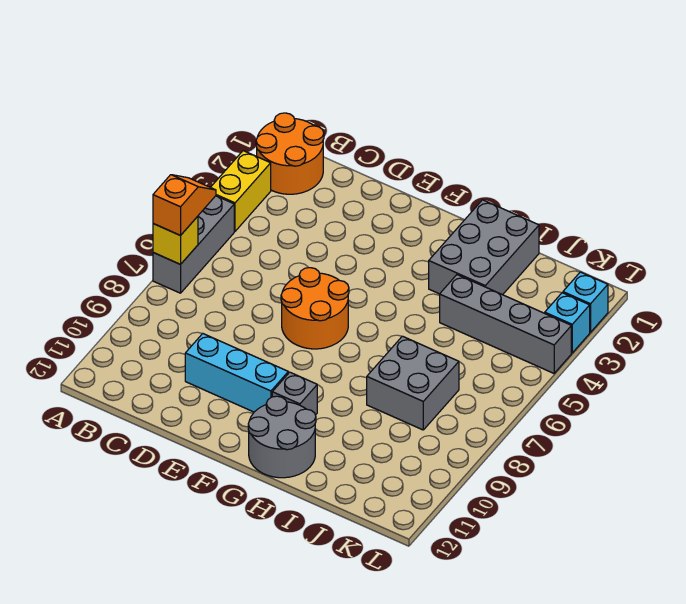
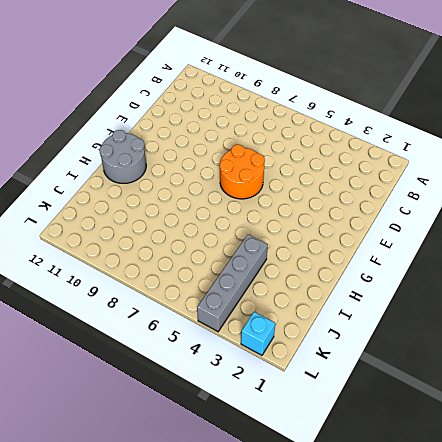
none -> orange round brick A1:B2 level 1
none -> yellow brick A3:A4 level 1
none -> grey brick A5:A7 level 1

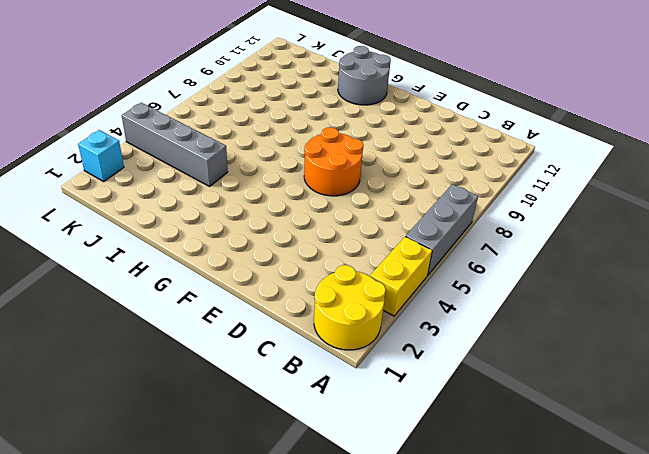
yellow round brick A1:B2 level 1 -> orange round brick A1:B2 level 1
none -> cyan brick D10:F10 level 1
none -> grey brick G10 level 1
none -> grey brick H1:I3 level 1

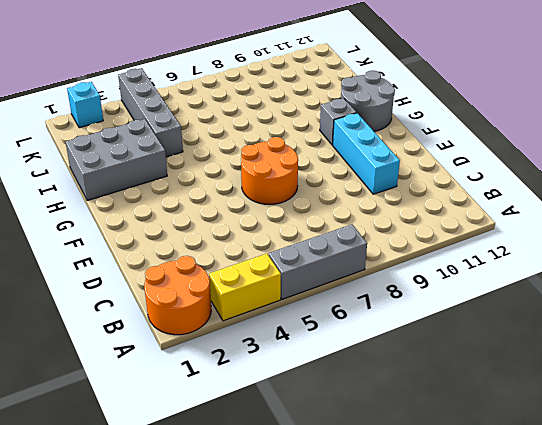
none -> grey brick I7:J8 level 1
none -> cyan brick L3 level 1
none -> yellow brick A7 level 2

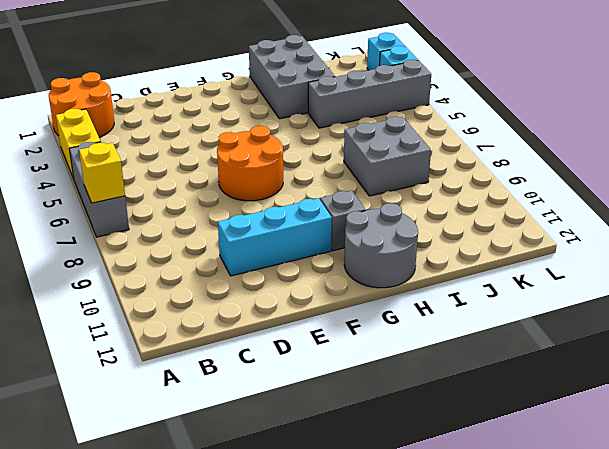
none -> orange slope A6:A7 level 3 top 7

